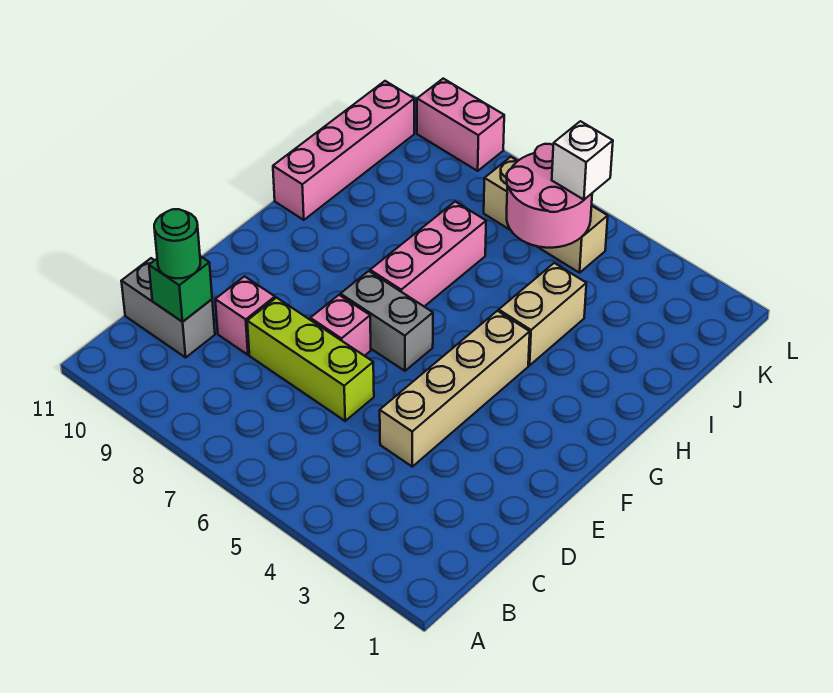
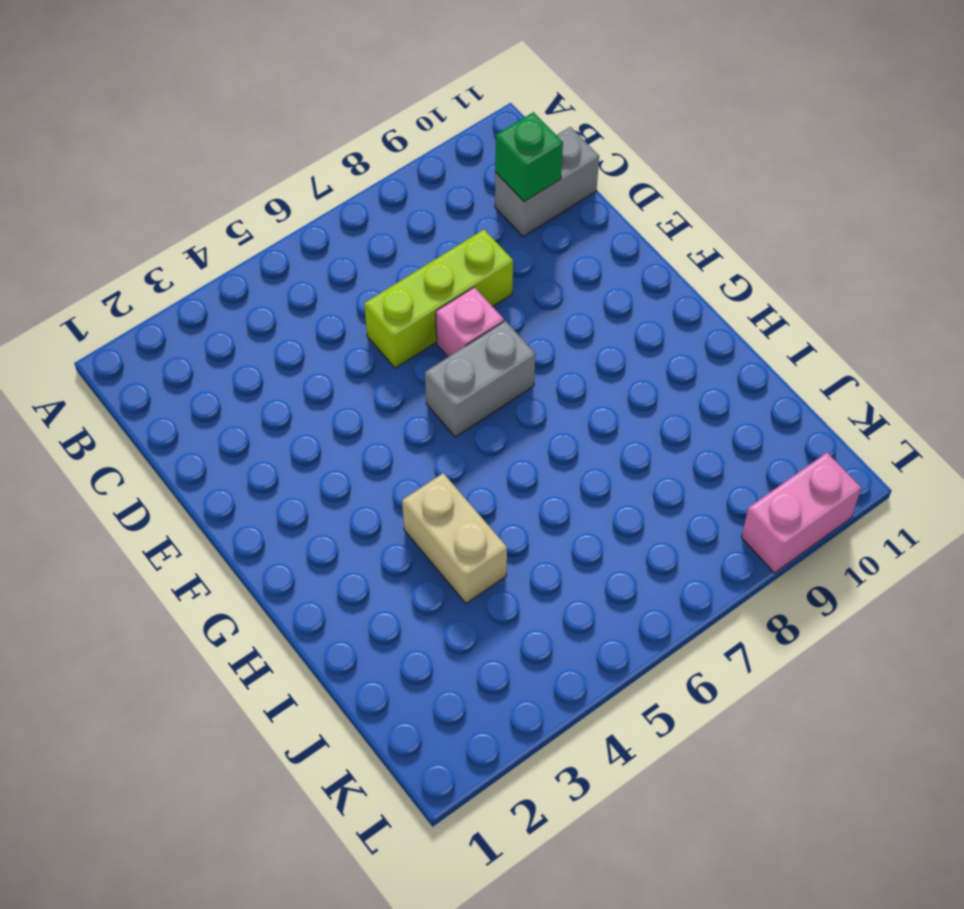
none -> tan brick D4:G4 level 1
none -> pink brick D9 level 1
none -> pink brick G7:I7 level 1

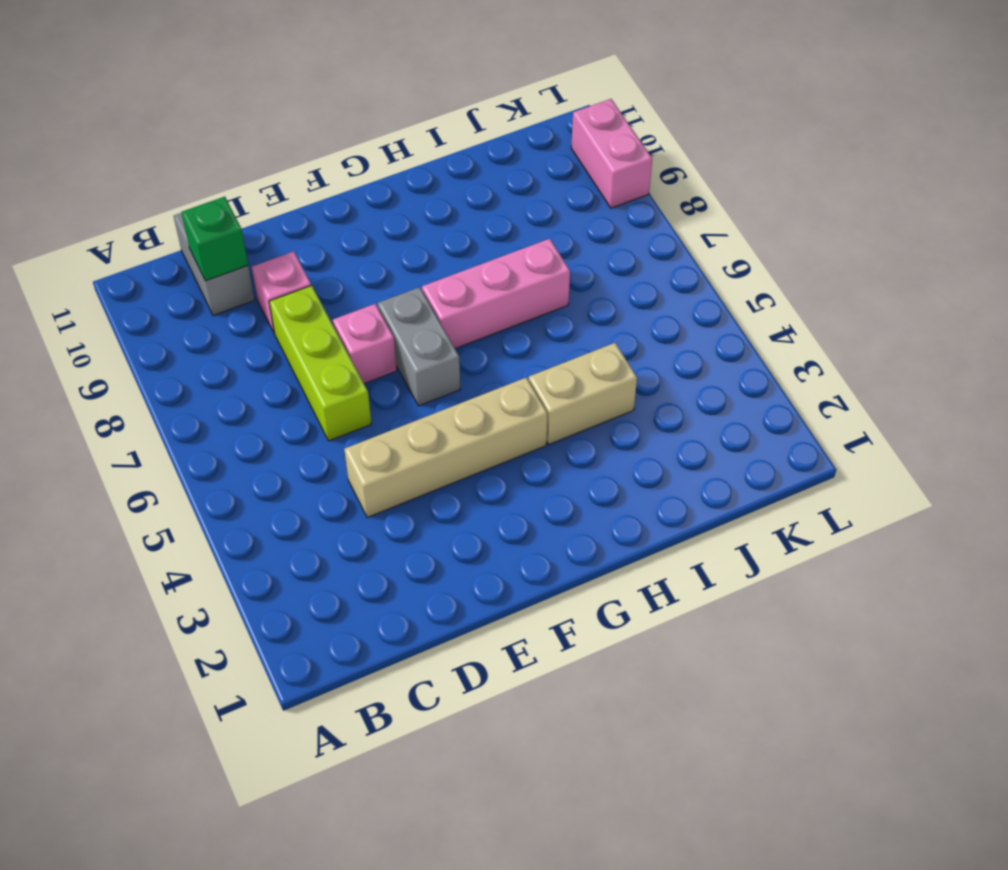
none -> pink brick H11:K11 level 1
none -> tan brick K5:K7 level 1
none -> pink round brick J5:K6 level 2

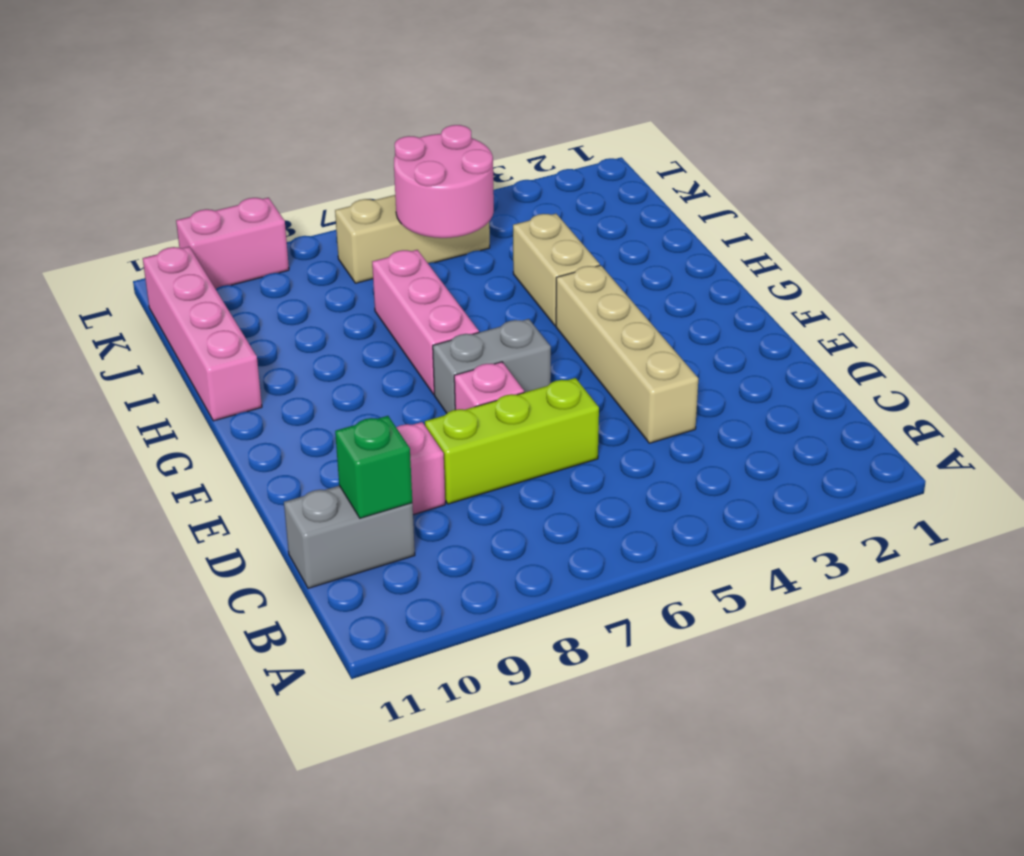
none -> green round brick C10 level 3
none -> white brick K5 level 3

